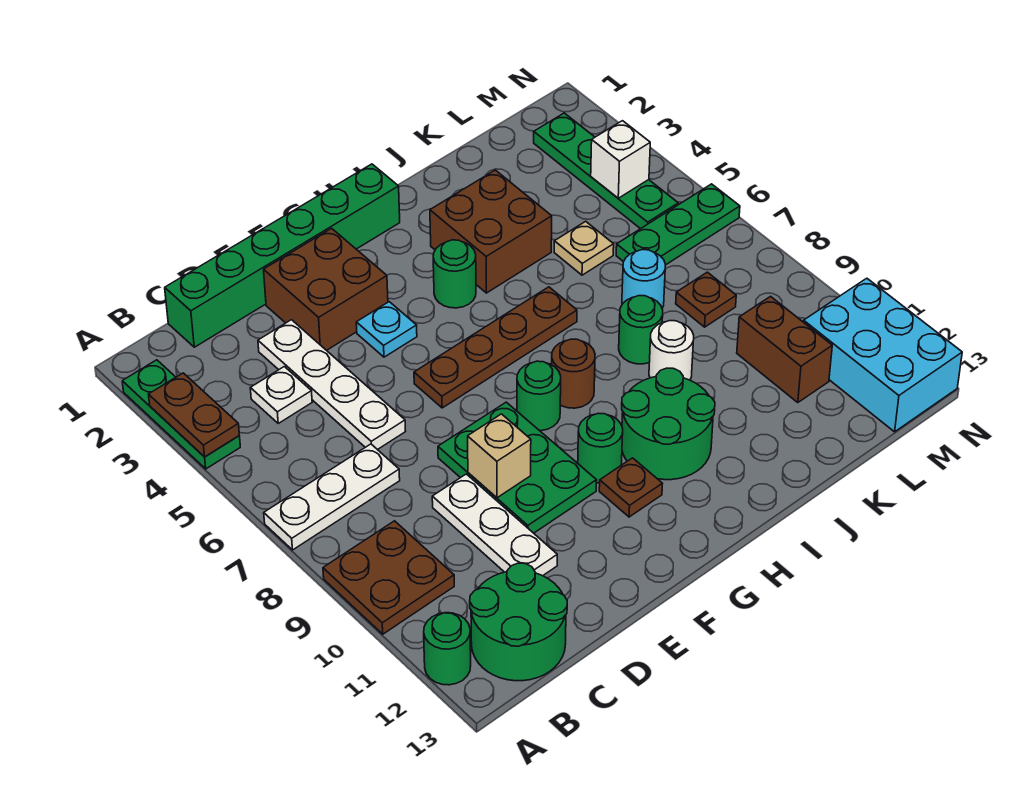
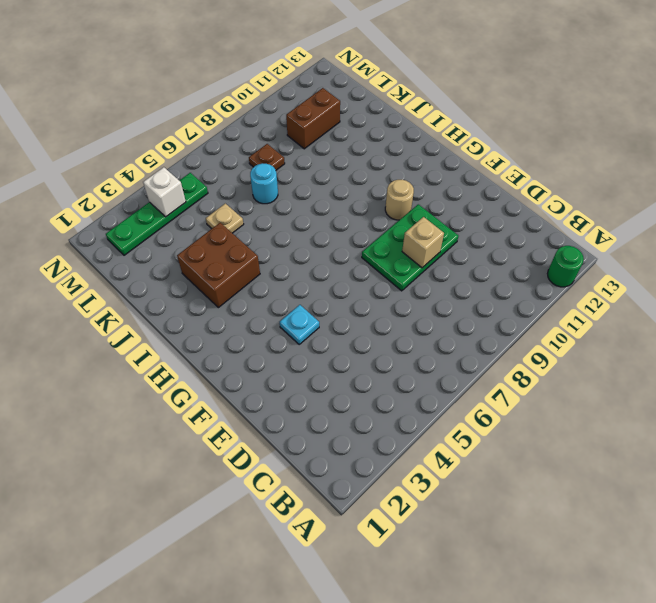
tan round brick G10 level 1 -> green round brick G10 level 1
none -> green plate A2:A4 level 1
none -> white plate A7:C7 level 1
none -> brown plate A9:B10 level 1
none -> green round brick B12:C13 level 1

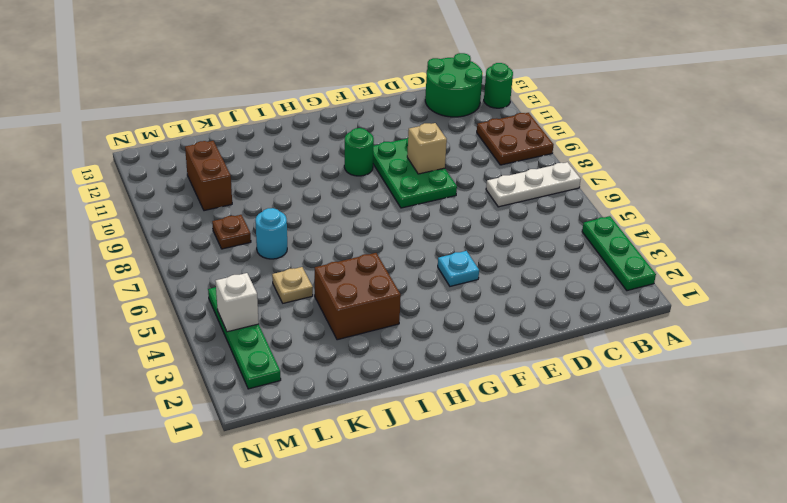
none -> green brick C1:H1 level 1
none -> white plate C4 level 1
none -> white plate D3:D6 level 1
none -> white plate D9:D11 level 1

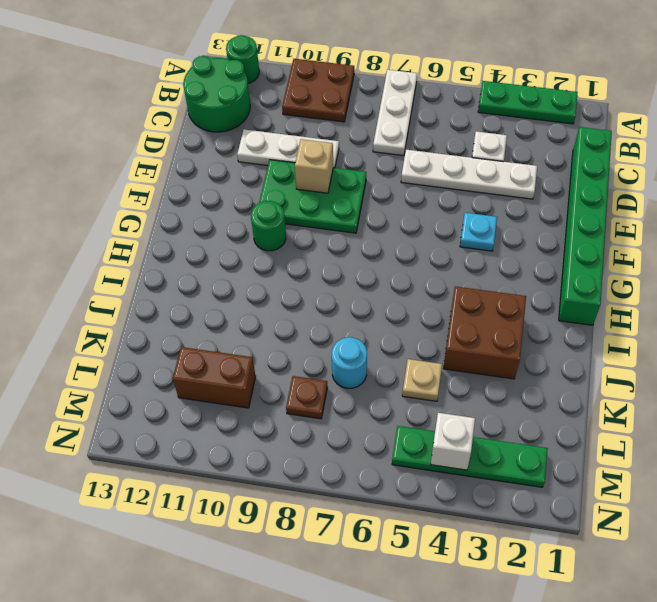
none -> brown brick E2:F3 level 1
none -> brown plate F6:I6 level 1
none -> green round brick G8 level 1
none -> brown plate G11 level 1

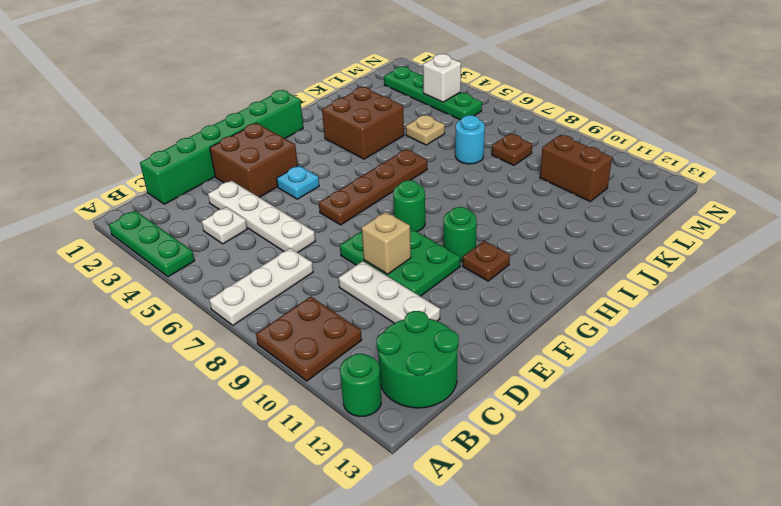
none -> green round brick H4 level 1
none -> brown round brick H8 level 1
none -> green round brick H10:I11 level 1
none -> green round brick J8 level 1

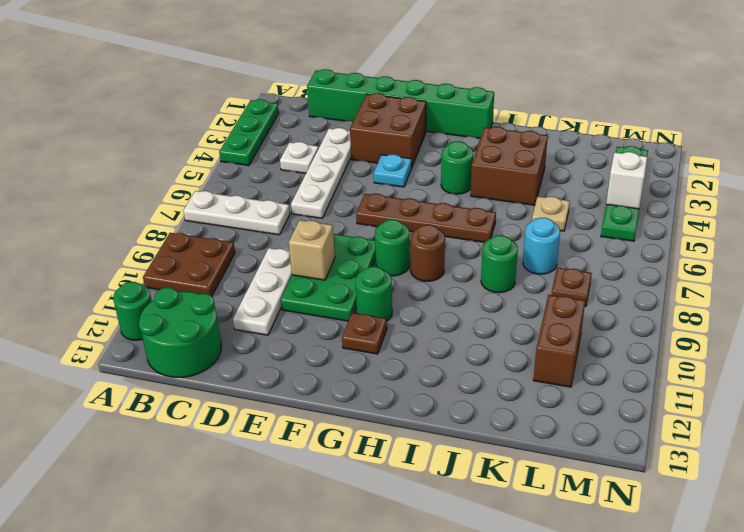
none -> green round brick H10:I11 level 1
none -> white round brick J9 level 1
none -> green plate L6:N6 level 1
none -> cyan brick M11:N13 level 1

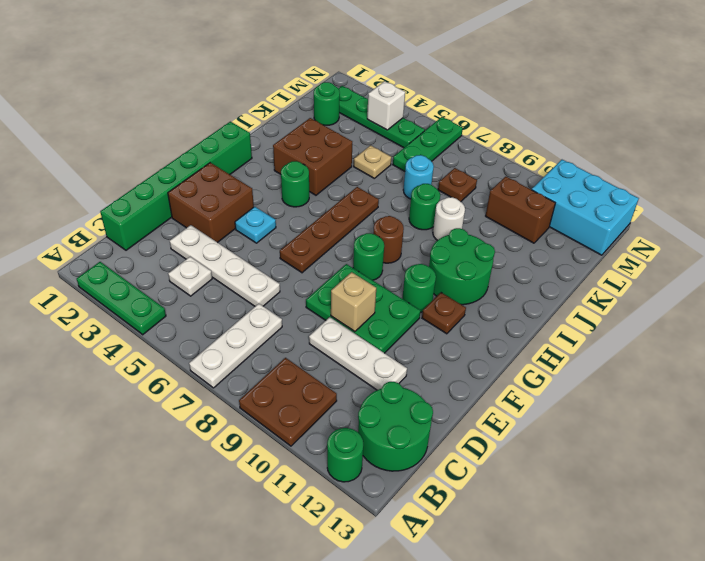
green round brick L2 level 1 -> none
none -> brown plate A3:A4 level 2

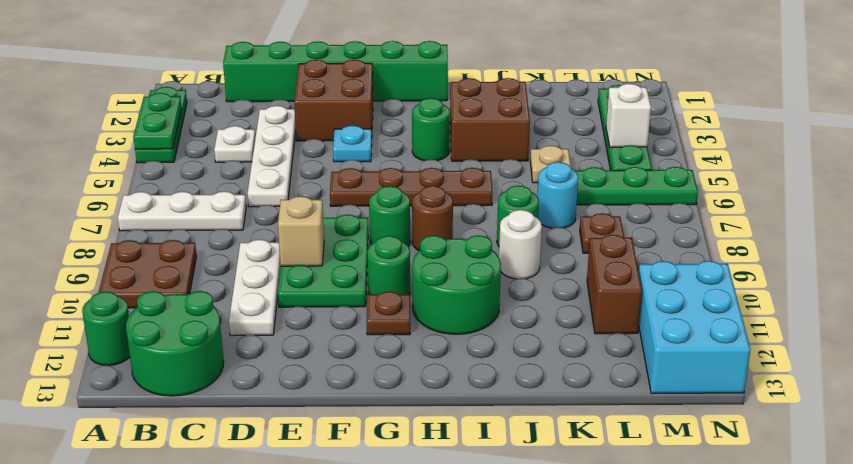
green plate A3:A4 level 2 -> brown plate A3:A4 level 2

